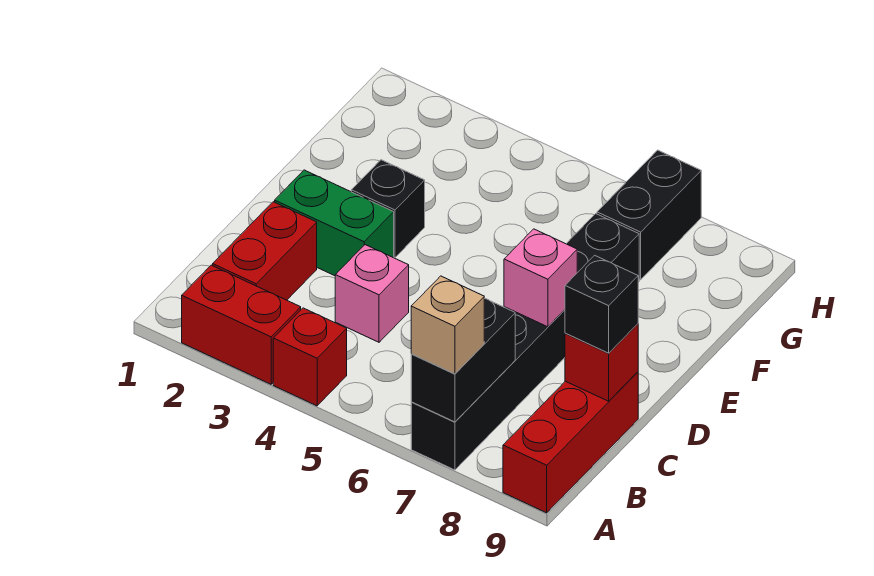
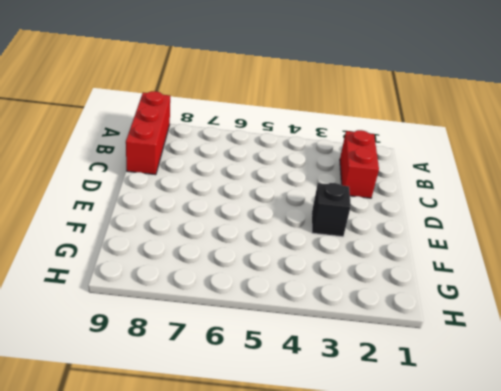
none -> red brick A2:A3 level 1
none -> red brick A4 level 1
none -> black brick A7:F7 level 1

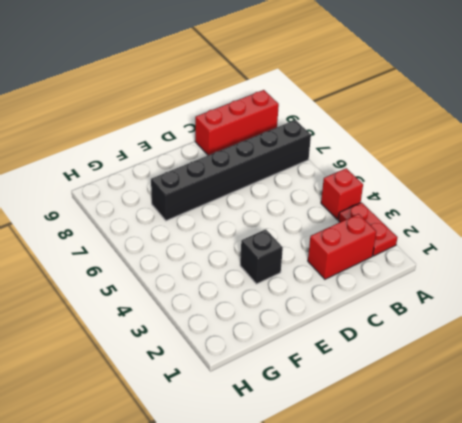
red plate A2:A3 level 1 -> red brick A2:A3 level 1
none -> pink brick C4 level 1
none -> green brick D2:D3 level 1
none -> black brick G7:H7 level 1

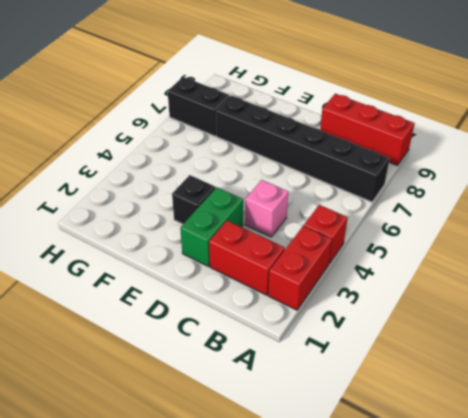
none -> black brick A7:B7 level 2
none -> red brick C9 level 2
none -> pink brick D7 level 2

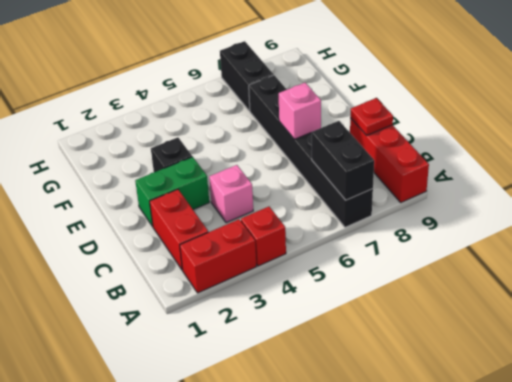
red plate C9 level 2 -> red brick C9 level 2
none -> tan brick A7 level 3
none -> black brick C9 level 3

